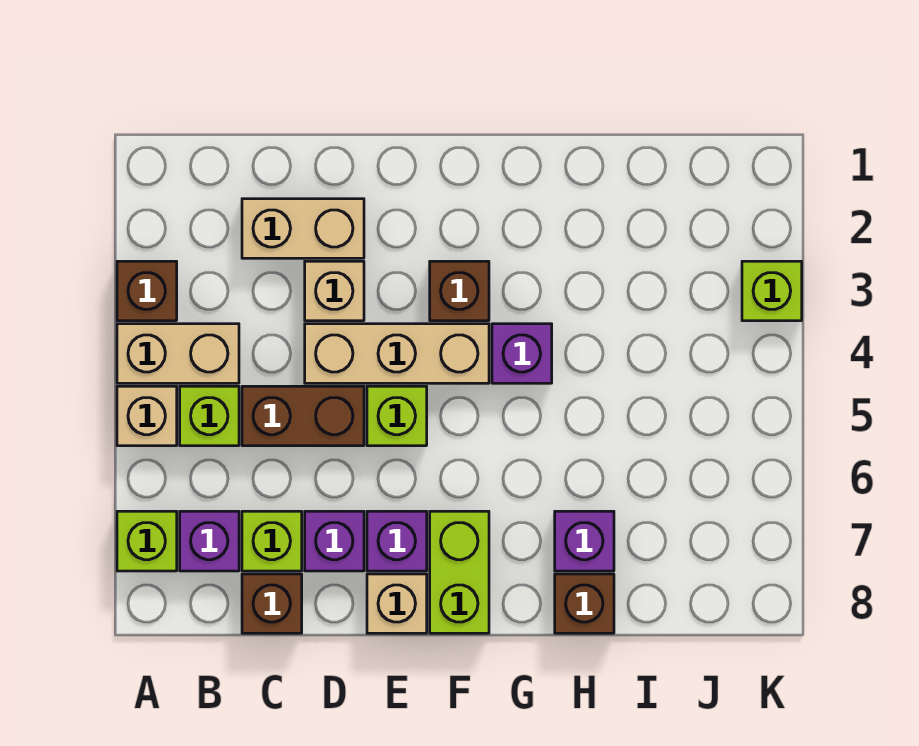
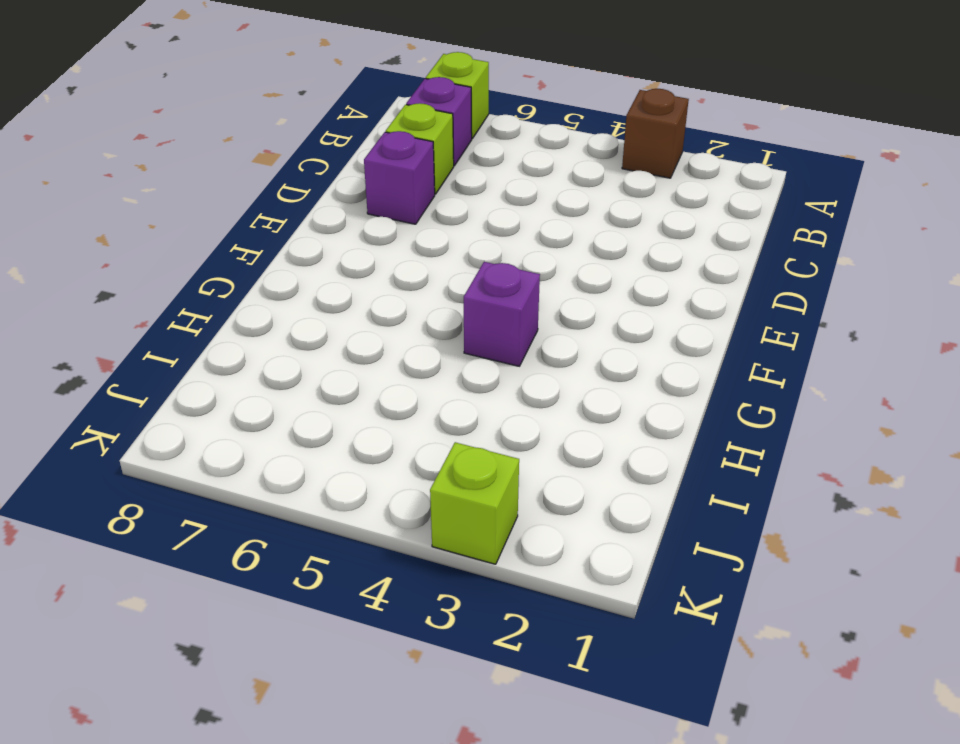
none -> tan brick A4:B4 level 1
none -> tan brick A5 level 1
none -> lime brick B5 level 1

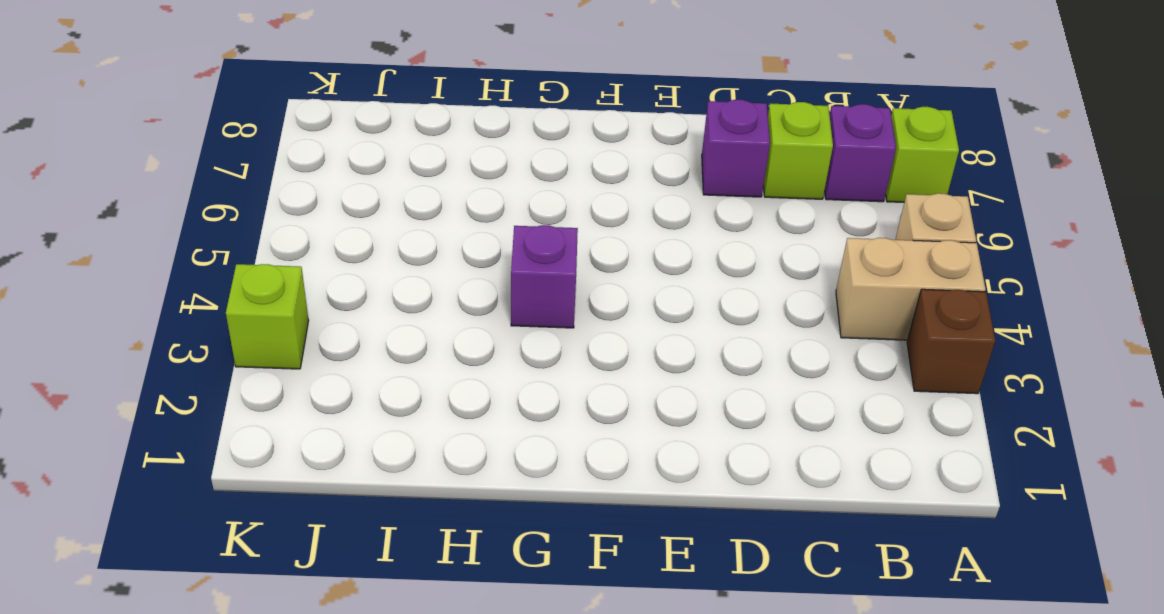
none -> lime brick B5 level 1
none -> tan brick C2:D2 level 1
none -> brown brick C5:D5 level 1

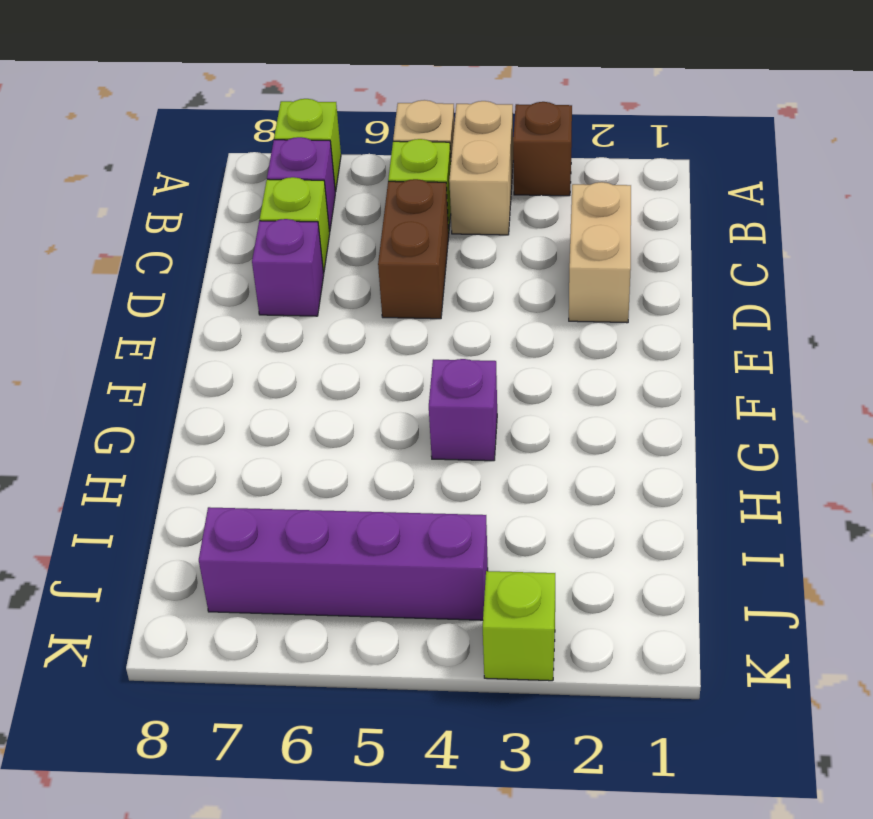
purple brick J4:J7 level 1 -> none
none -> brown brick C8 level 1
none -> tan brick D3 level 1
none -> tan brick D4:F4 level 1

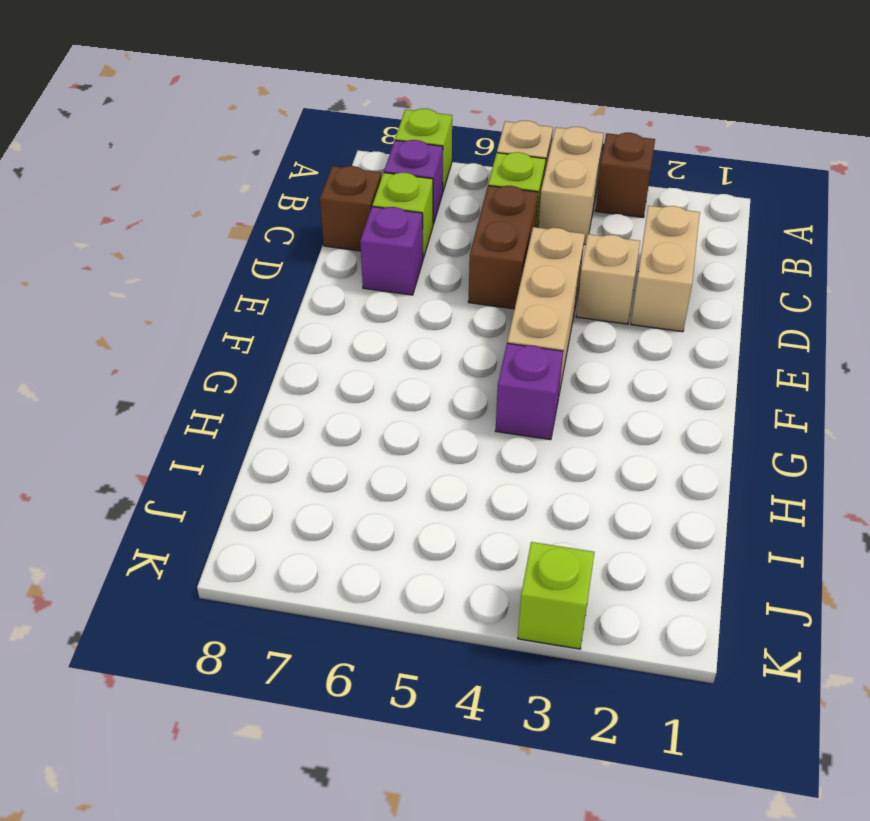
none -> lime brick E5 level 1
none -> purple brick E7 level 1
none -> tan brick E8 level 1

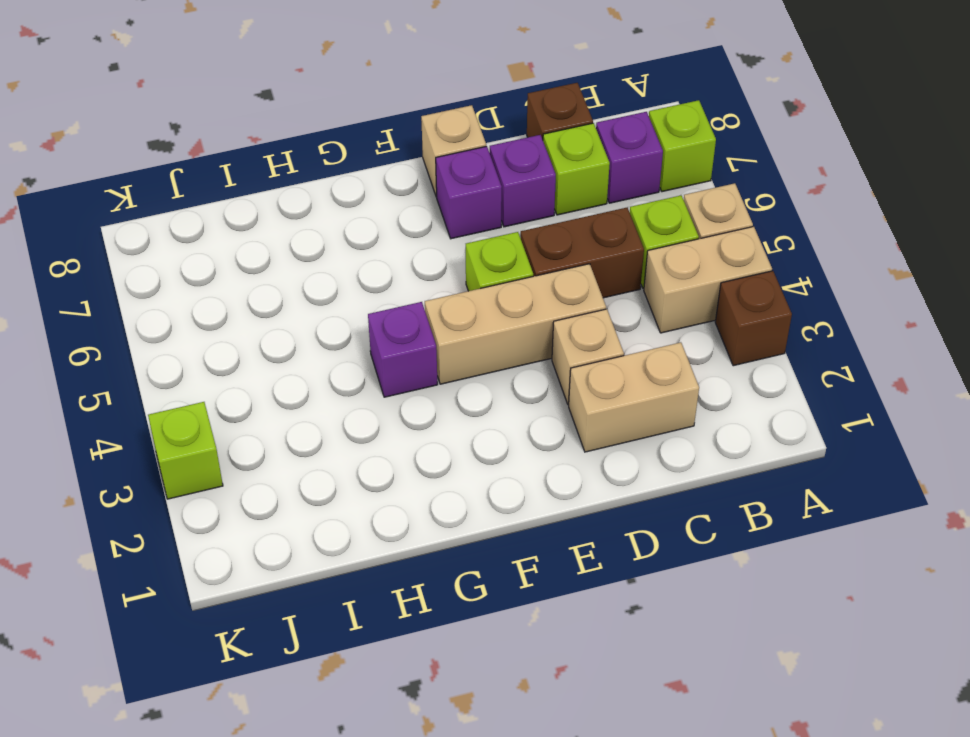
none -> brown brick F3 level 1
none -> lime brick F7:F8 level 1
none -> purple brick H7 level 1

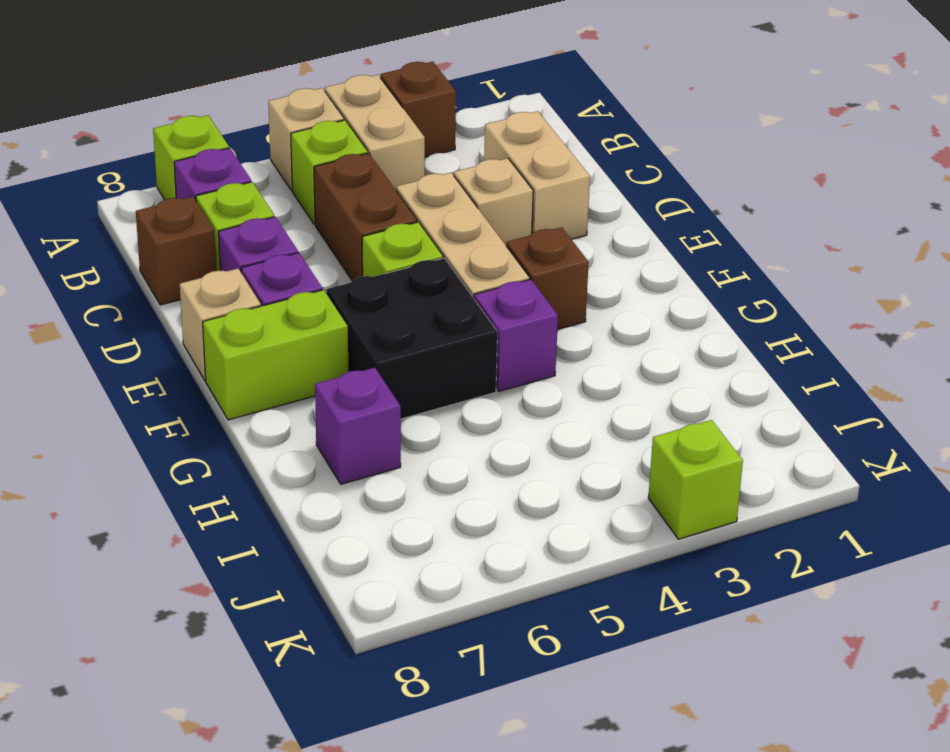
black brick F5:G6 level 1 -> none
none -> brown brick H8 level 1

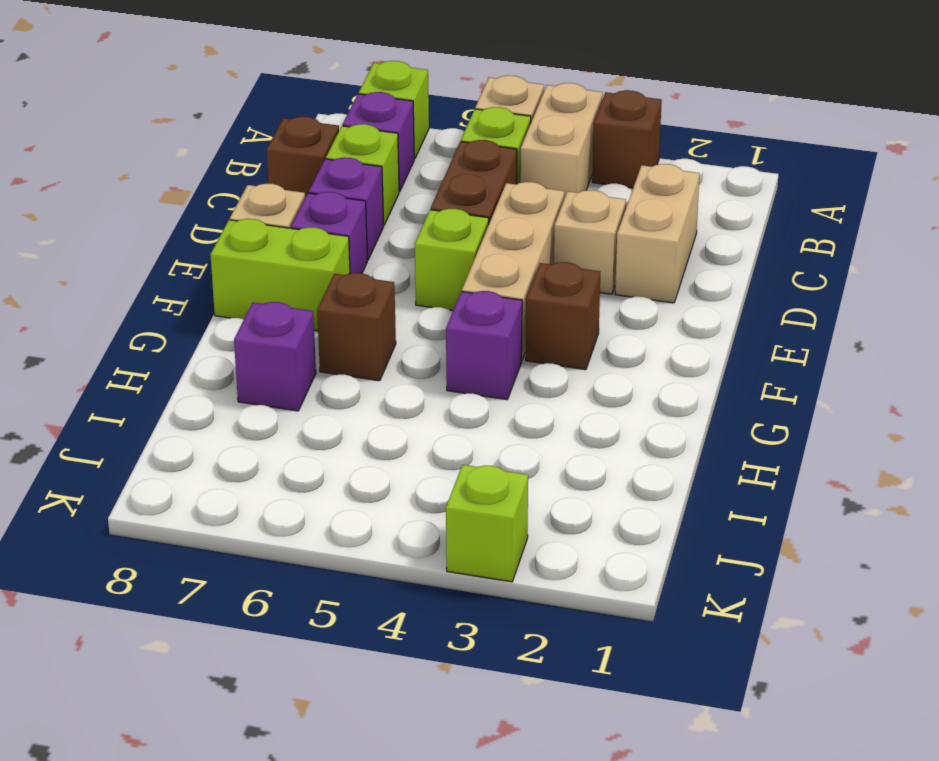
brown brick G6 level 1 -> brown brick H8 level 1

